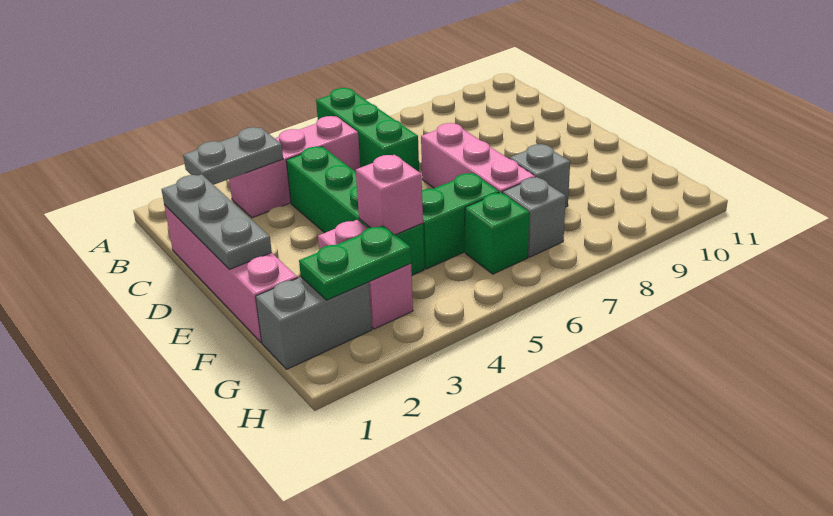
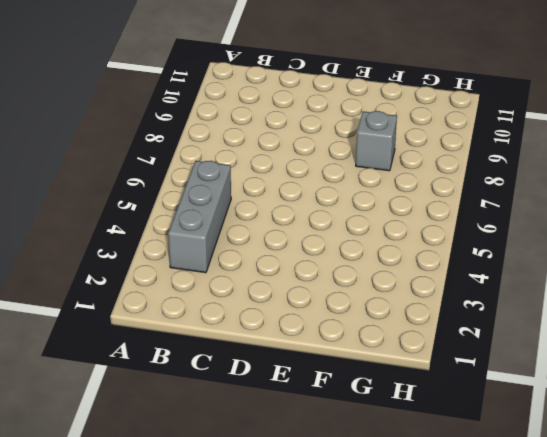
grey brick B3:B5 level 1 -> pink brick B3:B5 level 1
none -> green brick A6:C6 level 1
none -> pink brick C1:F1 level 1
none -> green brick C4:F4 level 1

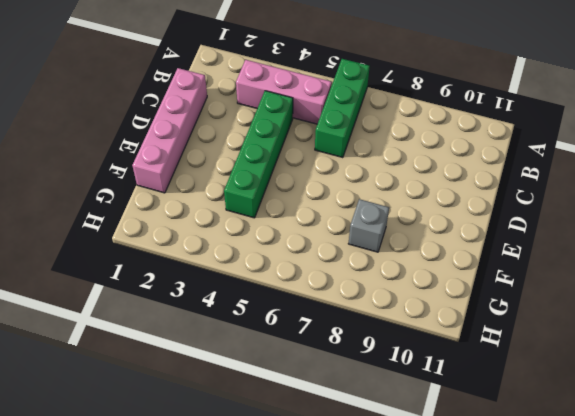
none -> pink brick D7:F7 level 1
none -> pink brick F3:G3 level 1
none -> green brick F5:F6 level 1

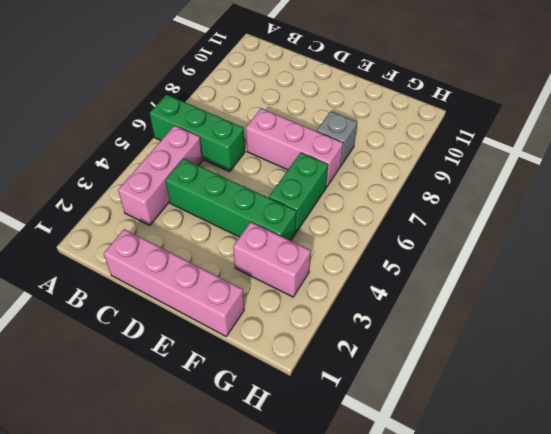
none -> grey brick G1:G2 level 1
none -> green brick G6 level 1
none -> grey brick G7 level 1

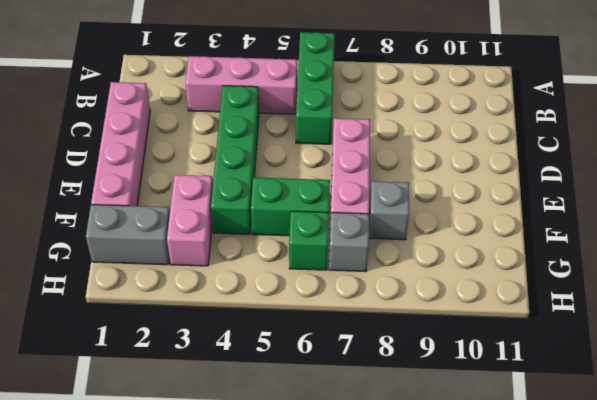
none -> grey plate B2:B3 level 2
none -> grey plate C1:E1 level 2
none -> pink brick F4 level 2

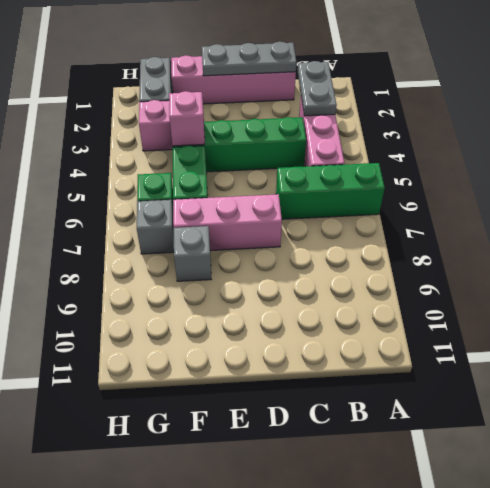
none -> green plate G2:G3 level 2

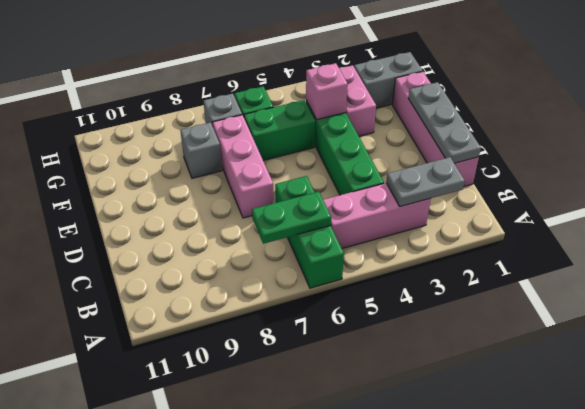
green plate B6:B7 level 2 -> green plate G2:G3 level 2

